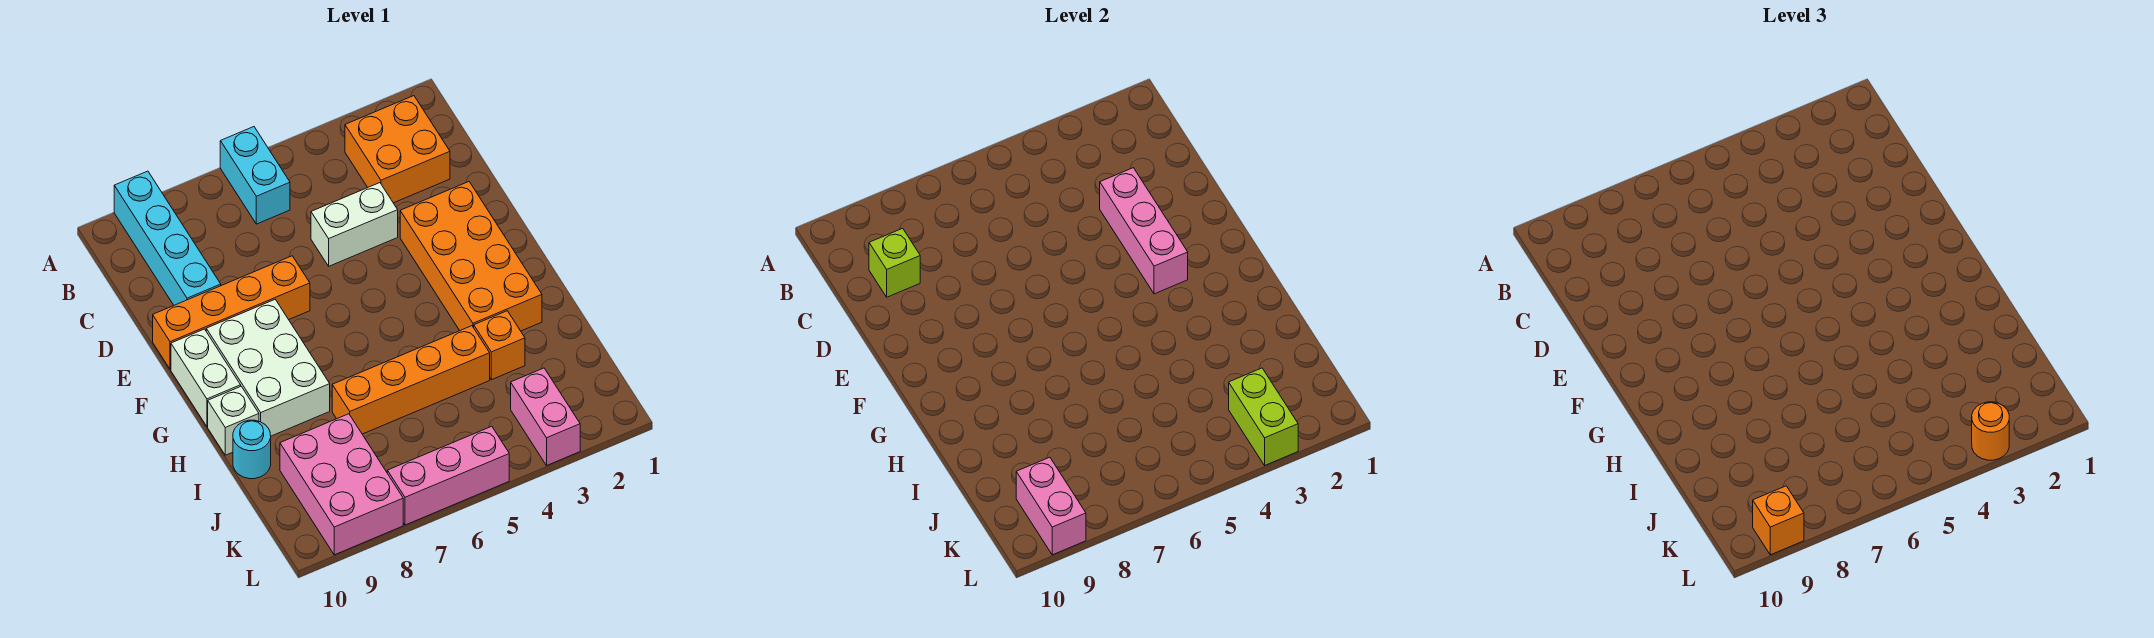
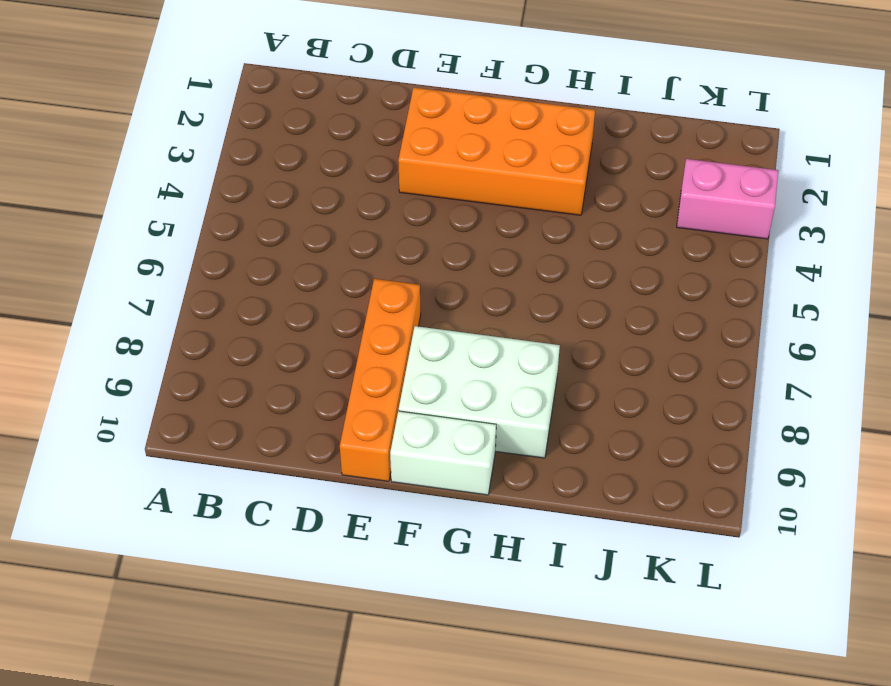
none -> cyan brick A6:B6 level 1
none -> cyan brick A9:D9 level 1
none -> orange brick B2:C3 level 1

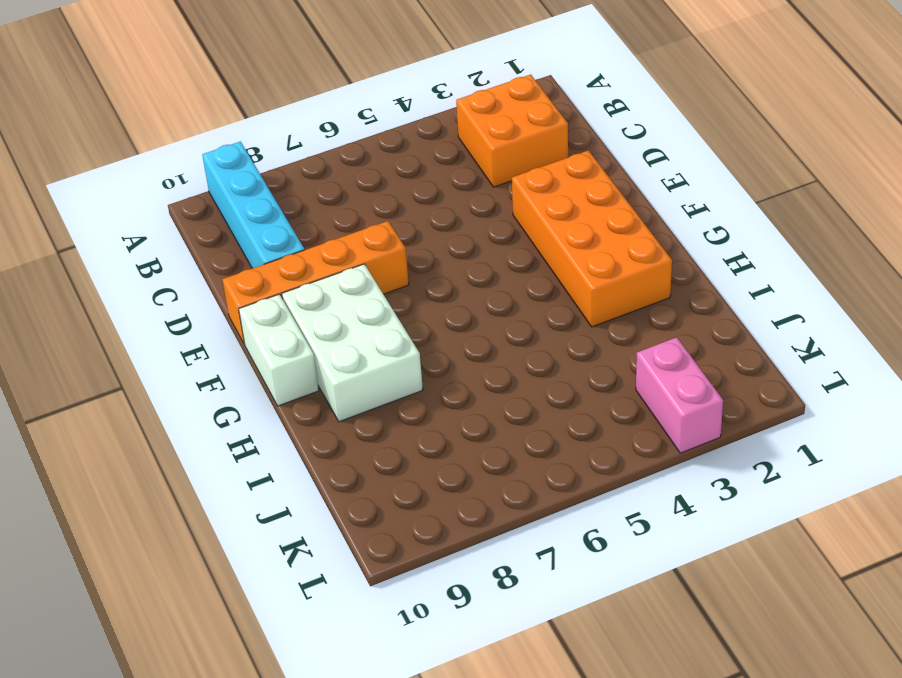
none -> cyan brick A6:B6 level 1
none -> white brick D4:D5 level 1
none -> white brick H10 level 1

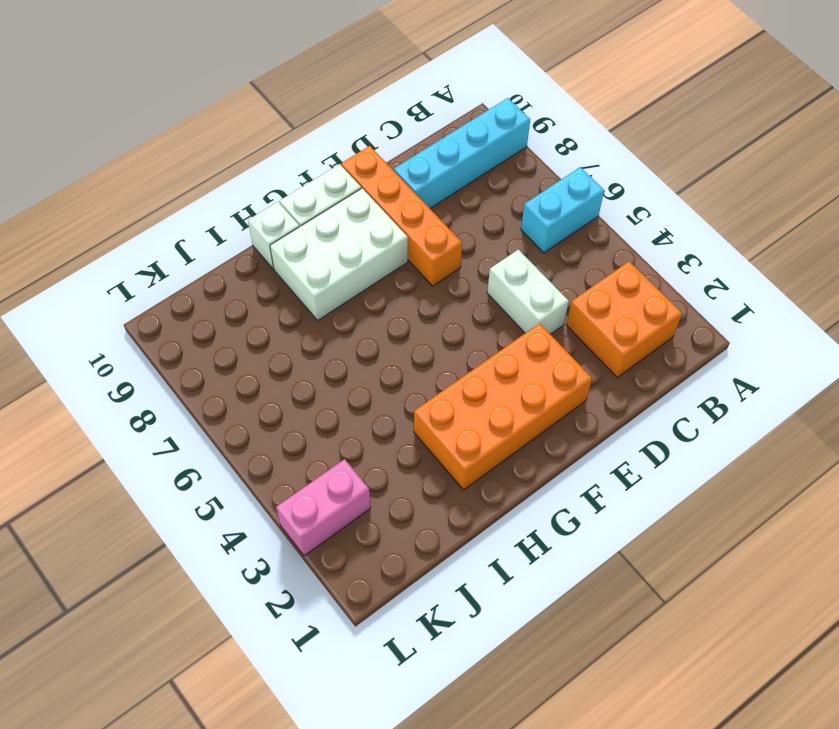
none -> orange brick I3 level 1
none -> orange brick I4:I7 level 1
none -> cyan round brick I10 level 1

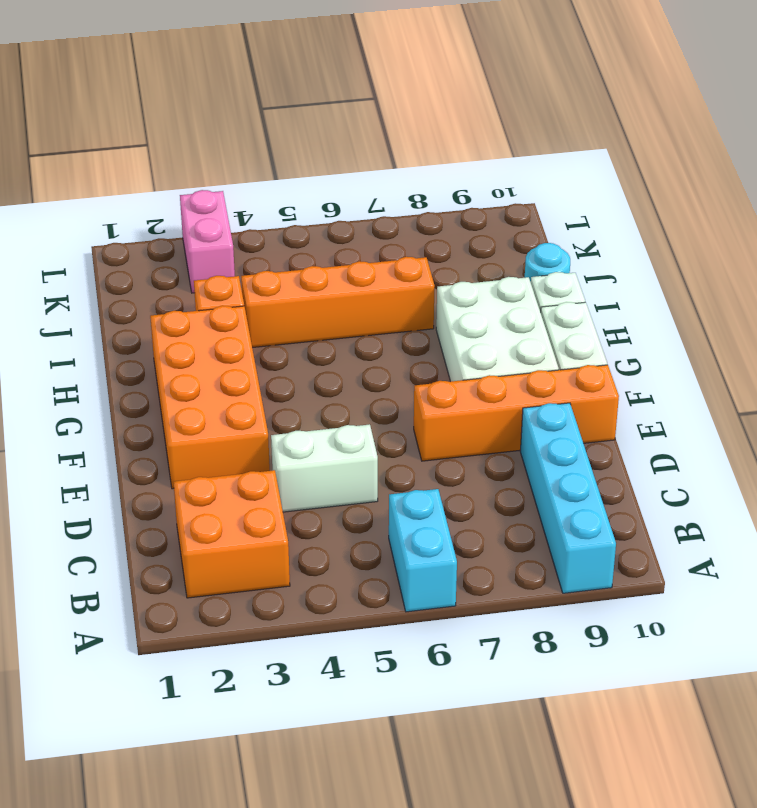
none -> pink brick J8:L9 level 1
none -> pink brick L5:L7 level 1
none -> lime brick C9 level 2

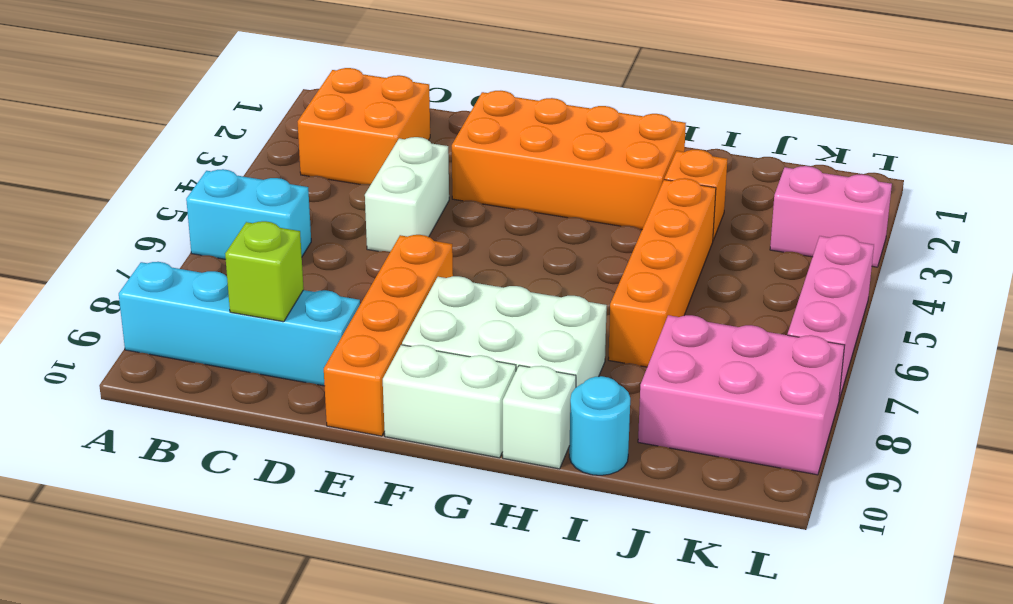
none -> pink brick D3:F3 level 2
none -> lime brick K3:L3 level 2
none -> pink brick K9:L9 level 2

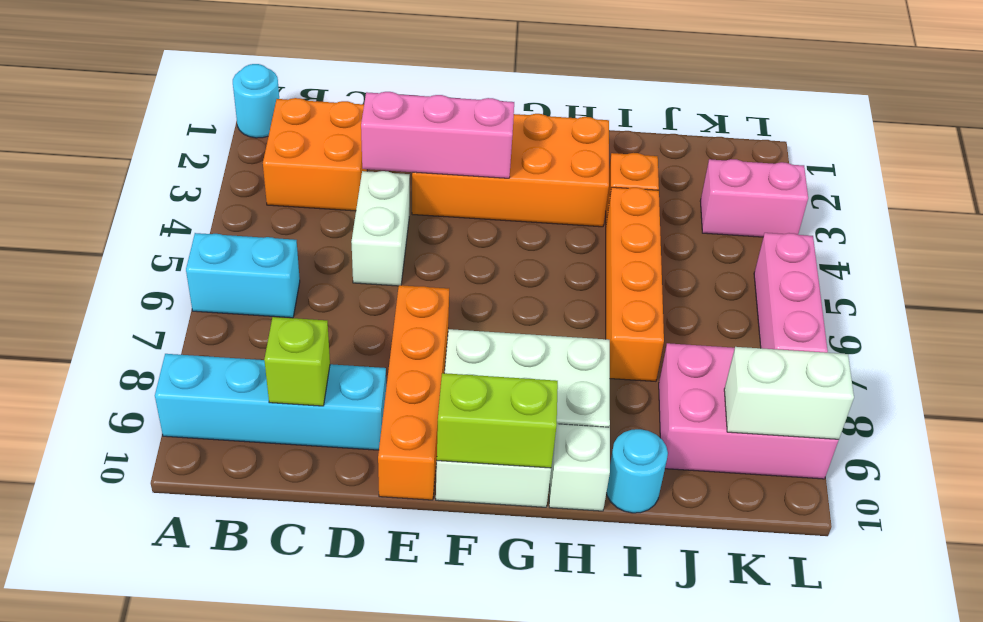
cyan round brick A1 level 1 -> none
lime brick F10:G10 level 2 -> lime brick K3:L3 level 2
white brick K9:L9 level 2 -> pink brick K9:L9 level 2
none -> orange round brick L3 level 3
none -> orange brick L9 level 3

